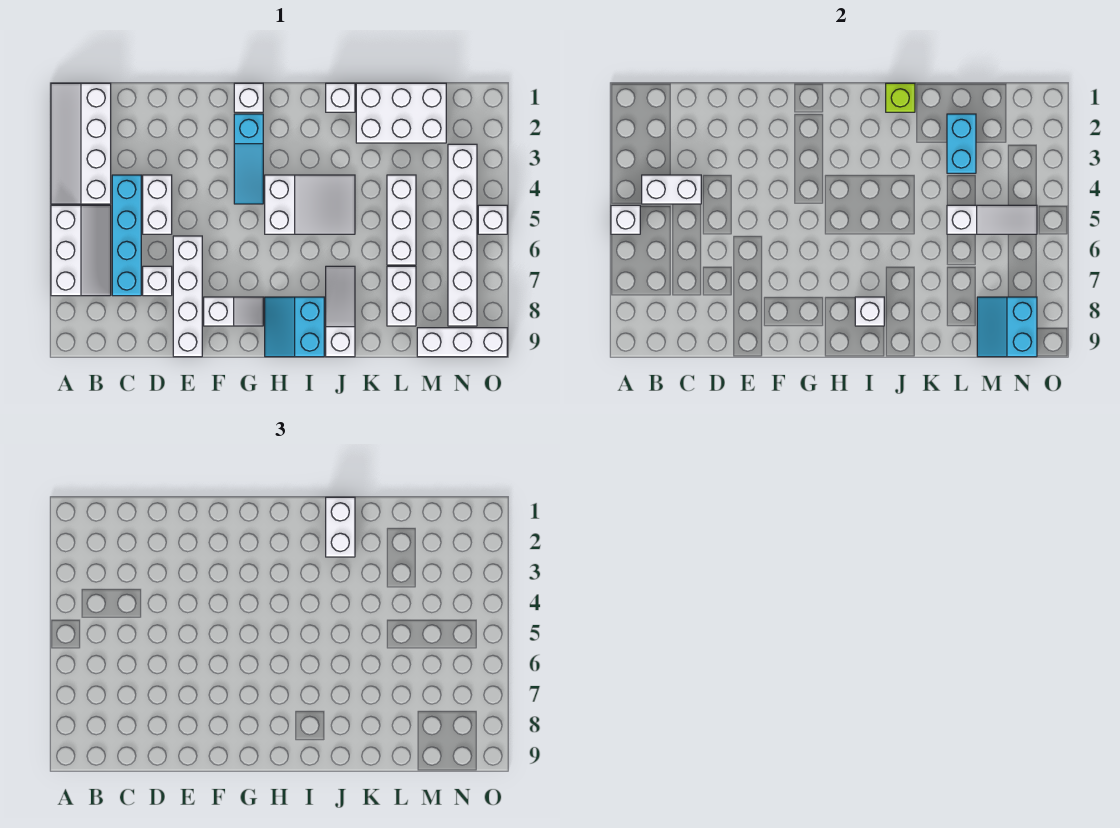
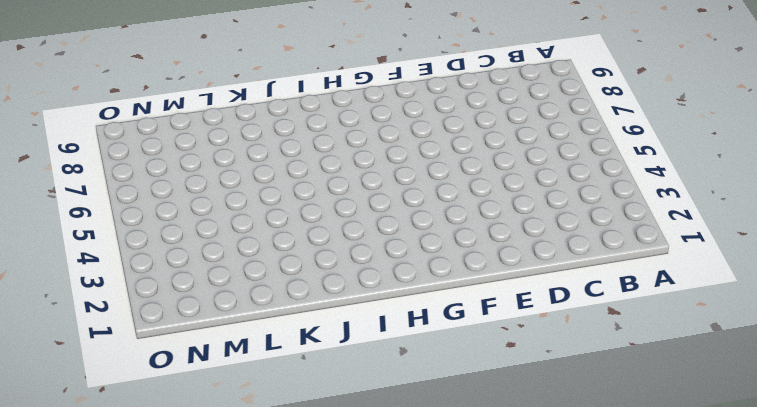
none -> white slope A1:B4 level 1 top B
none -> white slope A5:B7 level 1 top A
none -> cyan brick C4:C7 level 1

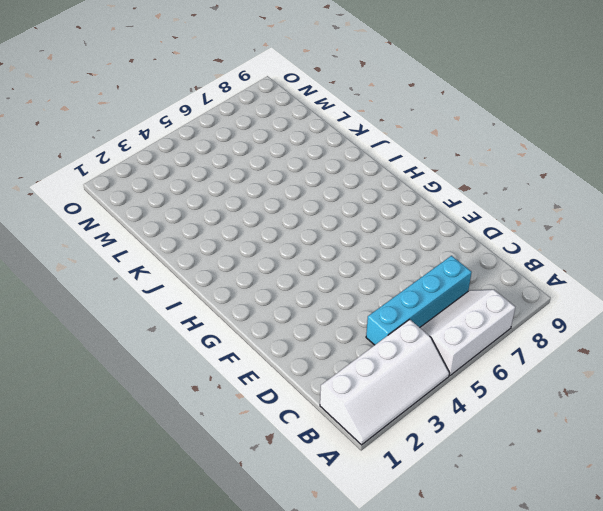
none -> white brick D4:D5 level 1
none -> white brick D7 level 1
none -> white brick E6:E9 level 1

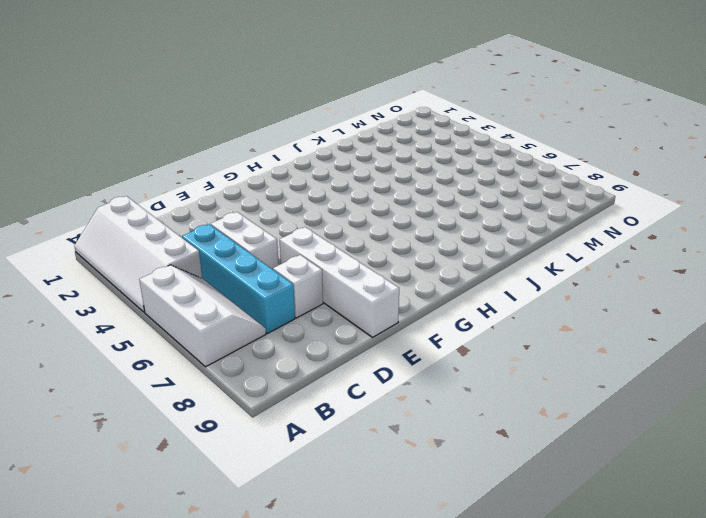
none -> white slope F8:G8 level 1 top F
none -> white brick G1 level 1
none -> cyan slope G2:G4 level 1 top 2

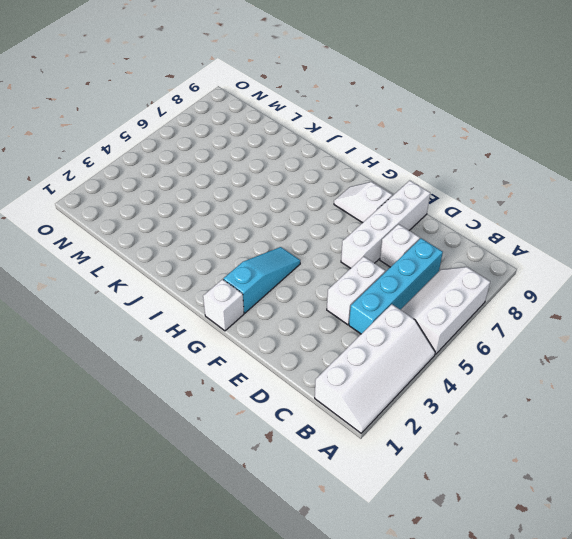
none -> white slope H4:J5 level 1 top H
none -> cyan slope H8:I9 level 1 top I
none -> white brick J1 level 1

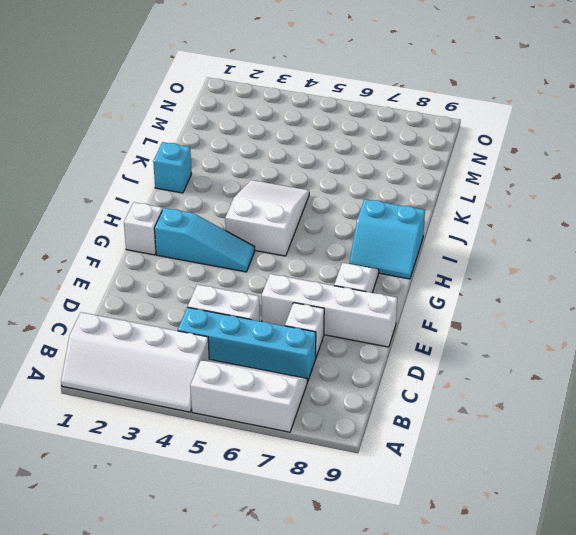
cyan brick J1 level 1 -> white brick J1 level 1
none -> white slope J7:J9 level 1 top 9
none -> white brick K1:M2 level 1
none -> white brick L4:L6 level 1

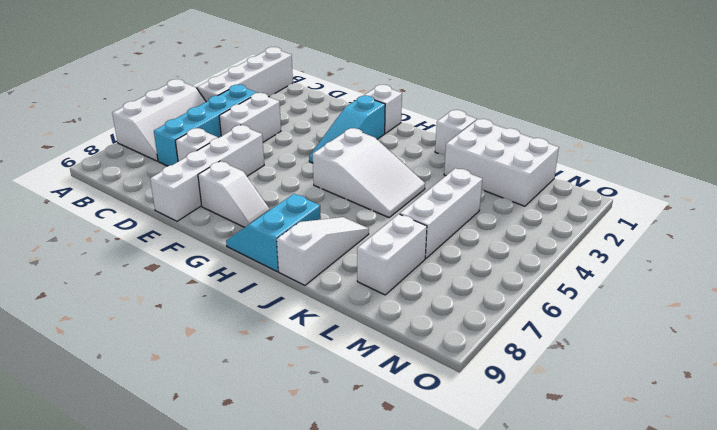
none -> white brick M9:O9 level 1
none -> white brick N3:N8 level 1
none -> white brick O5 level 1

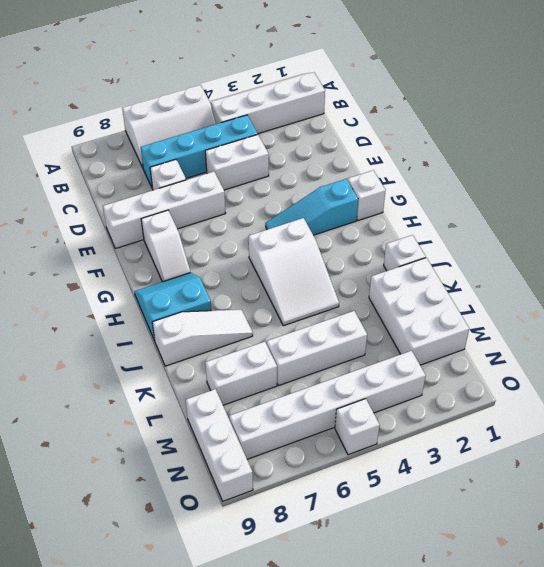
none -> white brick A5 level 2
none -> white brick B4:C4 level 2
none -> white brick I8 level 2

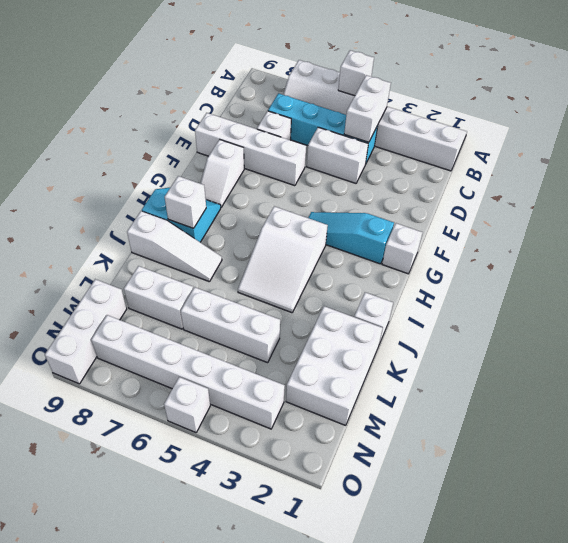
none -> lime brick J1 level 2
none -> cyan brick L2:L3 level 2
none -> white slope L5:N5 level 2 top L

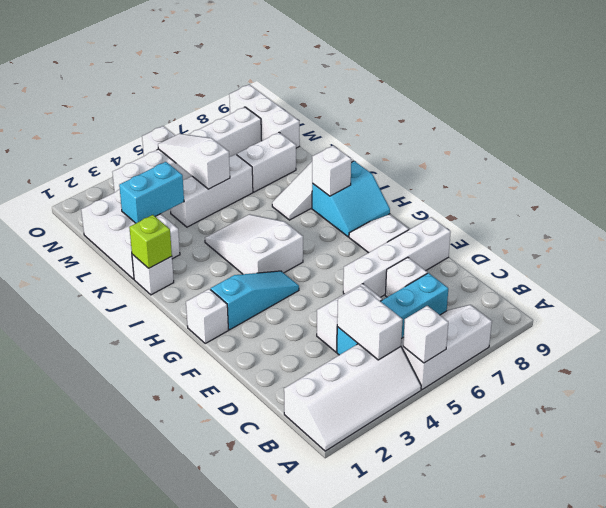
none -> cyan slope M8:N9 level 2 top N
none -> white brick J1:J2 level 3

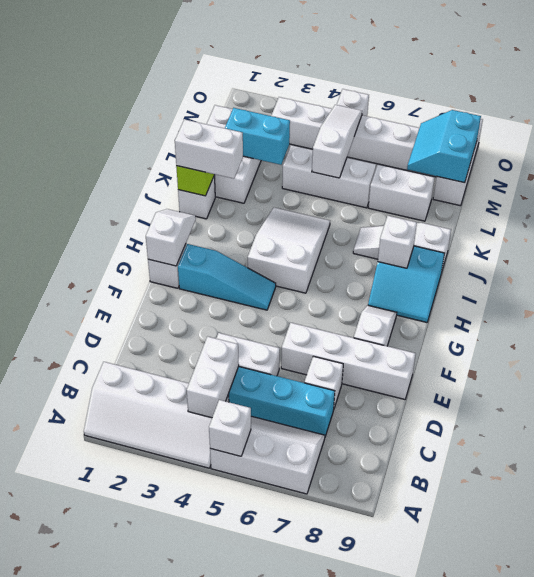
white slope G1:H1 level 2 top G -> none
cyan slope M8:N9 level 2 top 9 -> cyan slope M8:N9 level 2 top N

